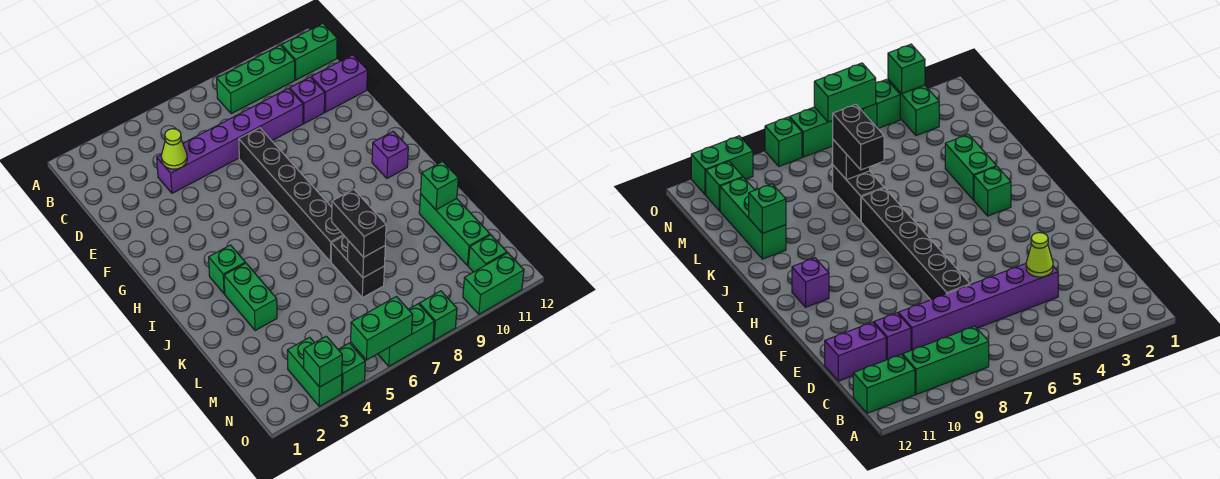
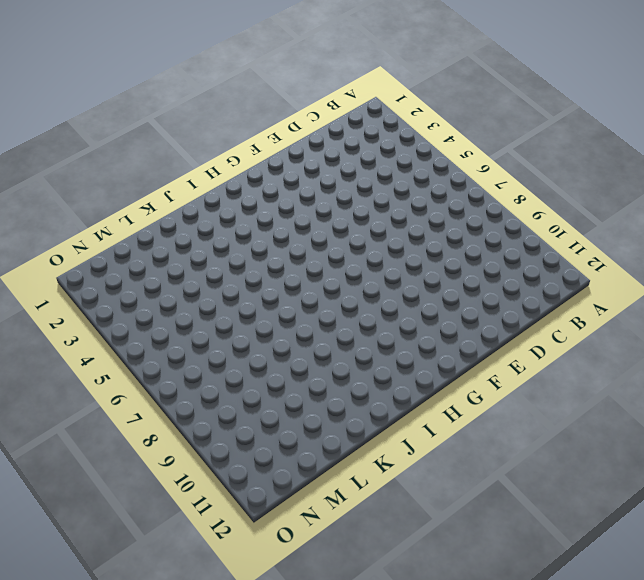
none -> green brick B8:B10 level 1
none -> green brick B11:B12 level 1
none -> purple brick D4:D9 level 1

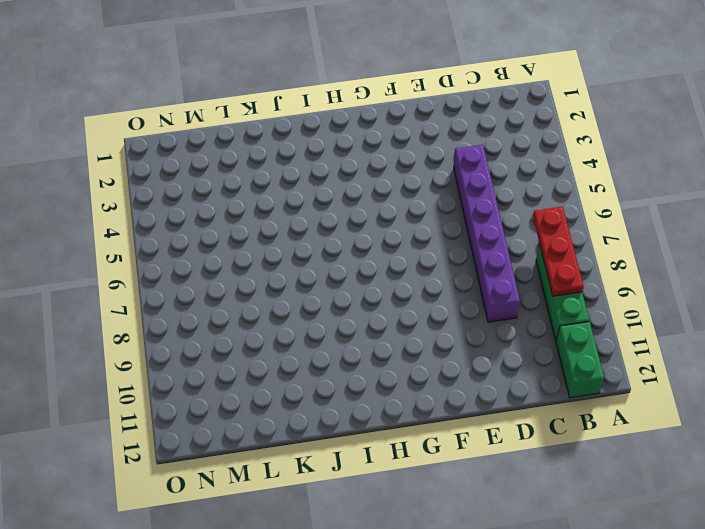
red plate B7:B9 level 2 -> none
none -> purple brick D10 level 1
none -> purple brick D11:D12 level 1
none -> black brick E7:J7 level 1

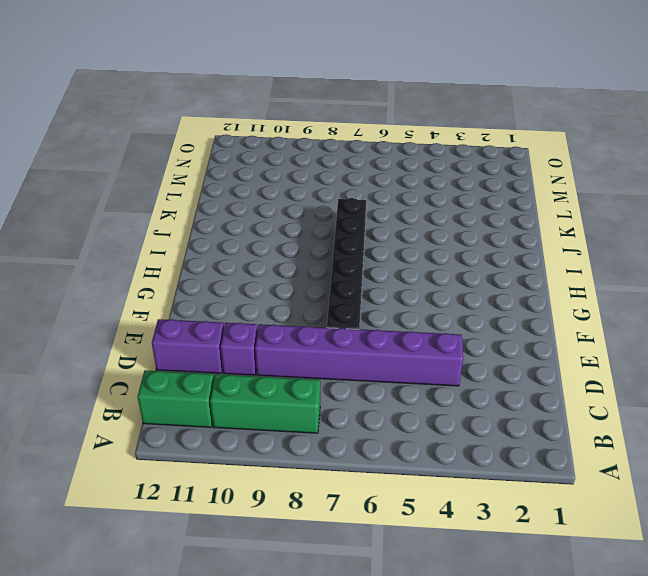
none -> purple brick H11 level 1
none -> green brick I3 level 1
none -> green brick J3:K3 level 1

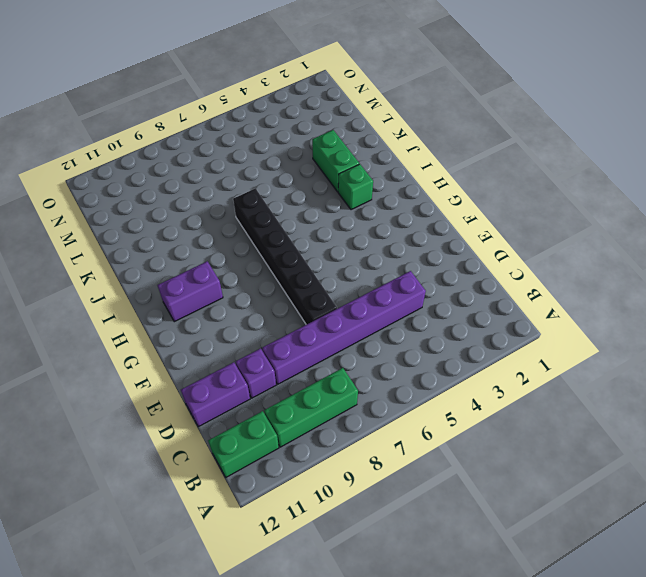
purple brick H10:H11 level 1 -> purple brick H11 level 1
none -> black brick K7:L7 level 1
none -> green brick K11:M11 level 1
none -> green brick N3:O3 level 1

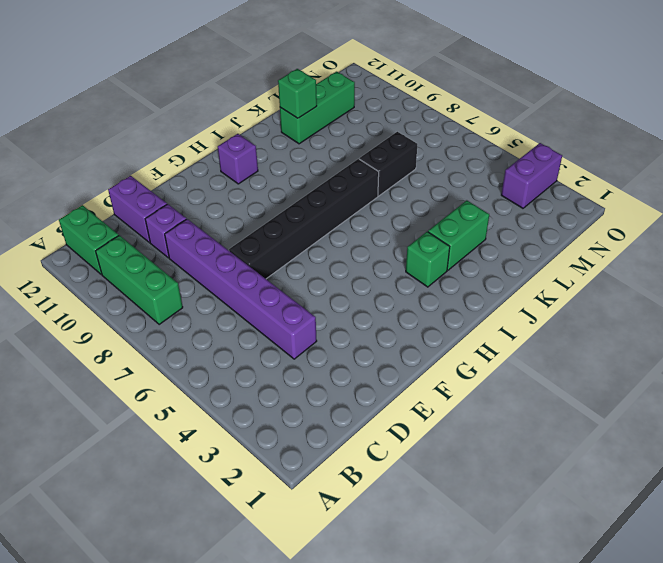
purple brick N3:O3 level 1 -> green brick N3:O3 level 1
none -> green brick N11 level 1
none -> green brick O4 level 1
none -> green brick O6:O7 level 1

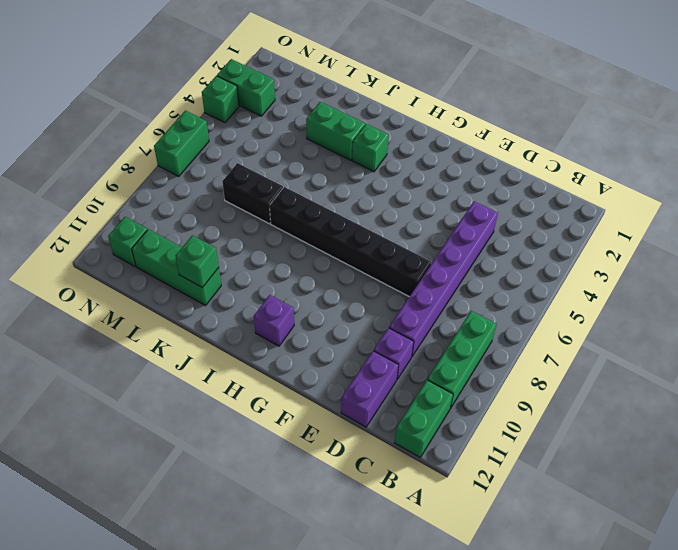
none -> green brick O8 level 1
none -> green brick O10:O11 level 1
none -> lime cone D4 level 2

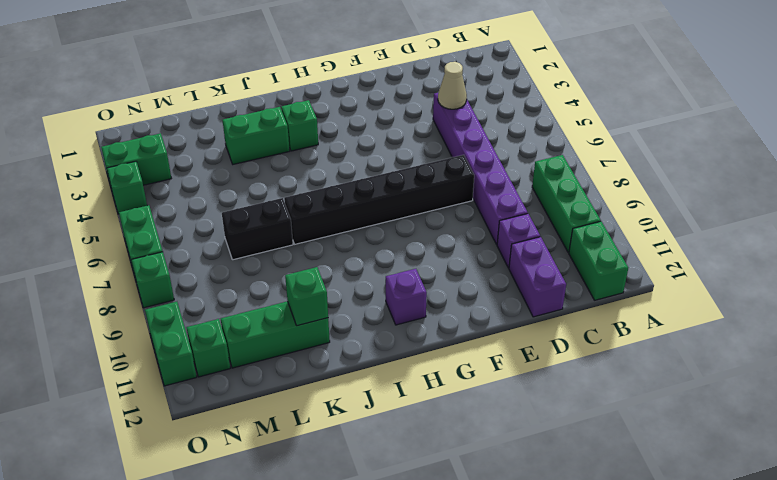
tan cone D4 level 2 -> lime cone D4 level 2
none -> black brick L7 level 2
none -> green brick O3 level 2
none -> green brick O5:O6 level 2

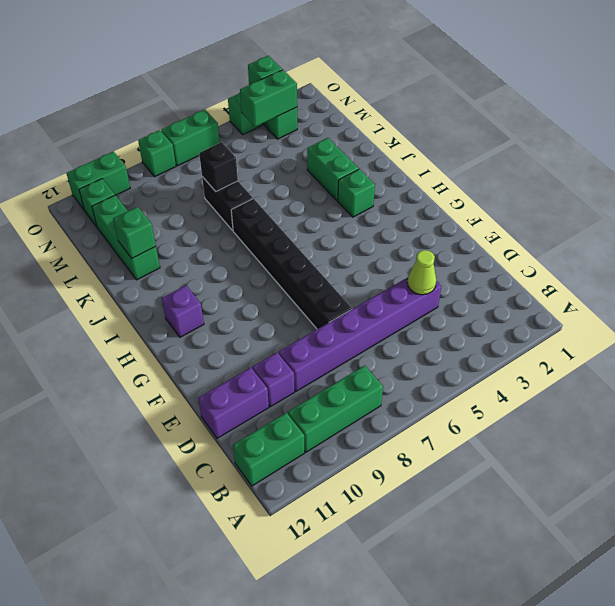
green brick N3:N4 level 2 -> green brick O5:O6 level 2
none -> black brick K7:L7 level 3

